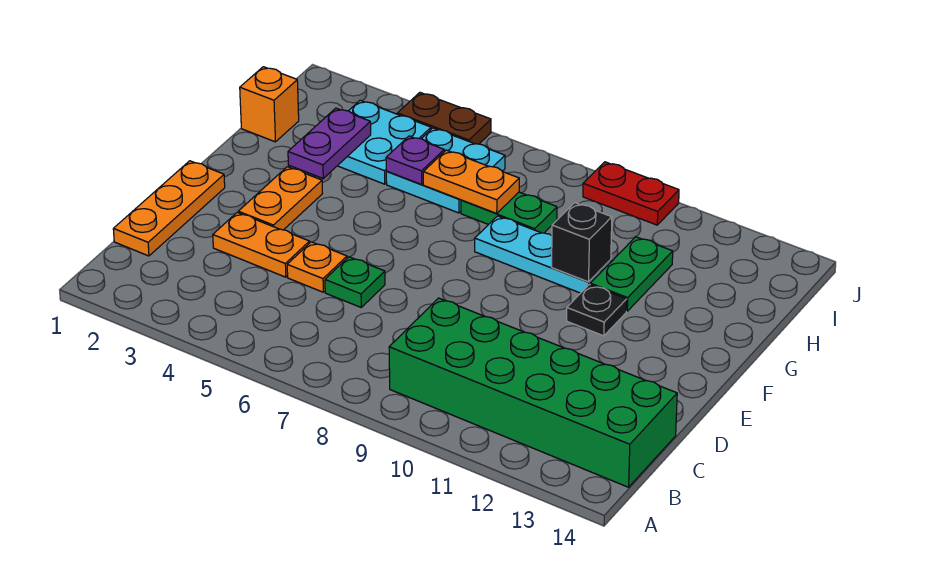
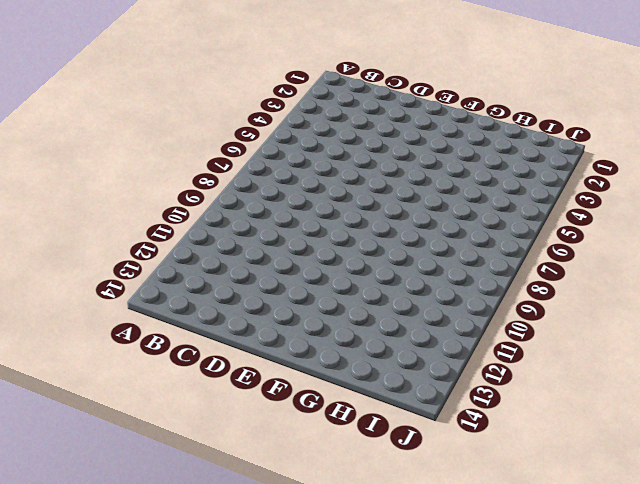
none -> green brick B9:C14 level 1
none -> orange plate C1:E1 level 1
none -> orange plate D3:D4 level 1

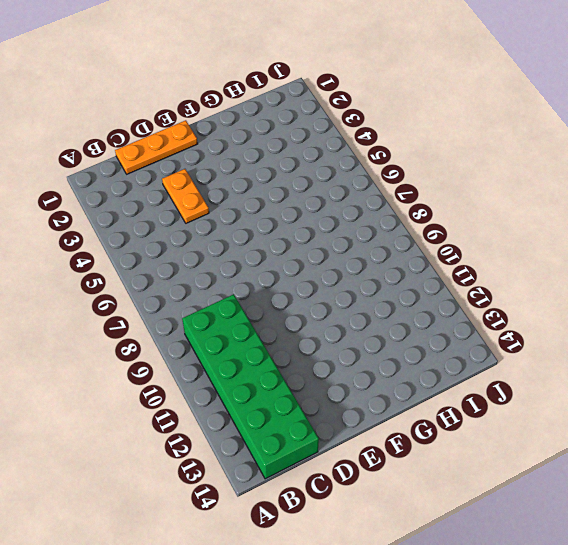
none -> orange plate D5 level 1
none -> green plate D6 level 1
none -> orange plate E3:F3 level 1

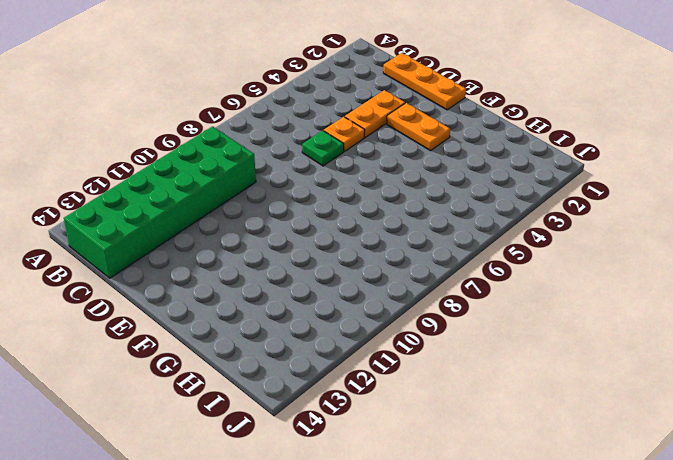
none -> black plate F11 level 1
none -> cyan plate G8:G10 level 1
none -> green plate G11:H11 level 1

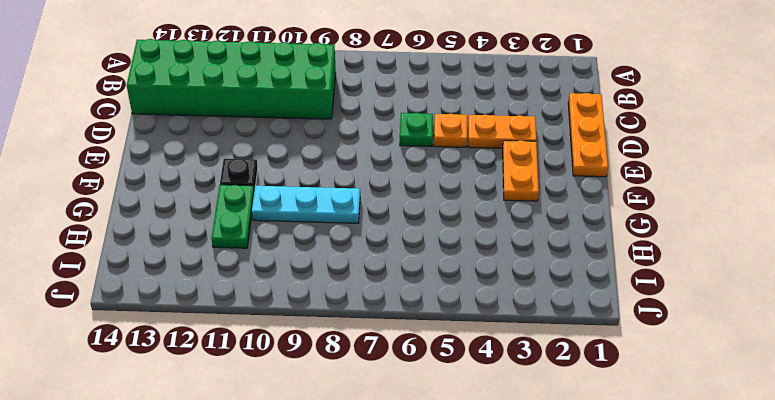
none -> orange brick H1 level 1
none -> cyan plate H3:I4 level 1
none -> cyan plate H5:I6 level 1

